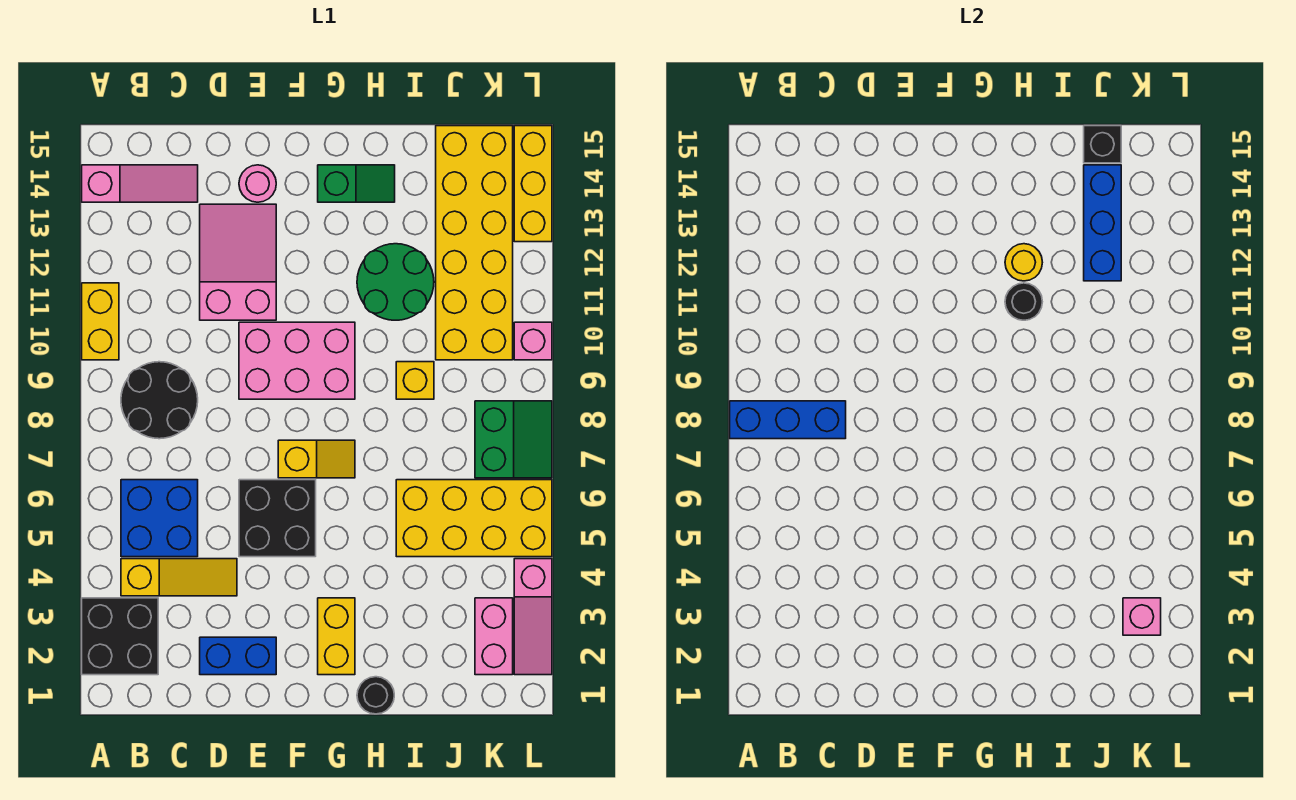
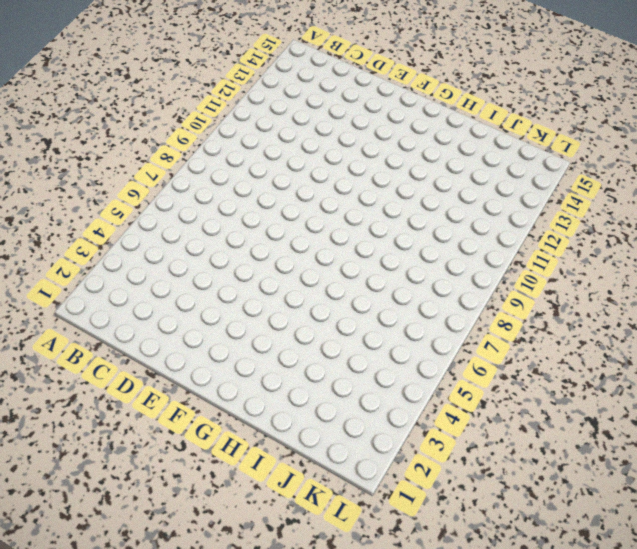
none -> black brick A2:B3 level 1
none -> yellow brick A10:A11 level 1
none -> pink slope A14:C14 level 1 top A
none -> yellow slope B4:D4 level 1 top B

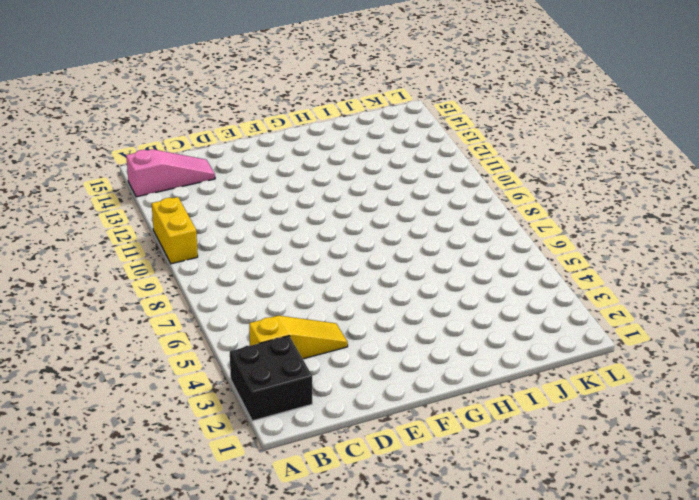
none -> blue brick B5:C6 level 1
none -> black round brick B8:C9 level 1
none -> blue brick D2:E2 level 1
none -> pink slope D11:E13 level 1 top 11

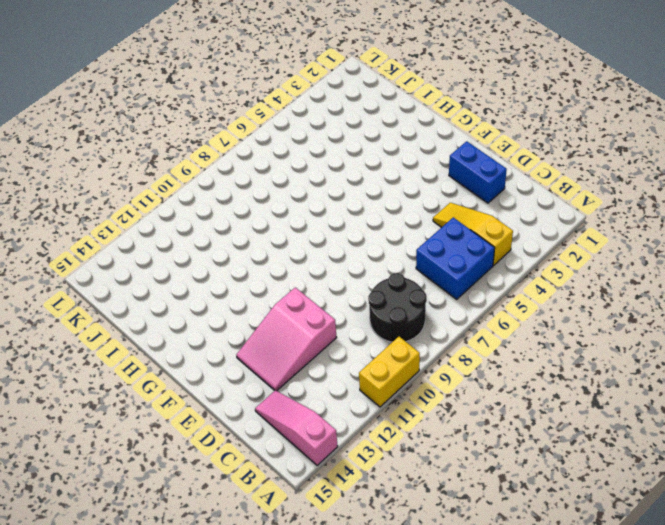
none -> black brick A2:B3 level 1
none -> black brick E5:F6 level 1
none -> pink brick E9:G10 level 1
none -> pink round brick E14 level 1

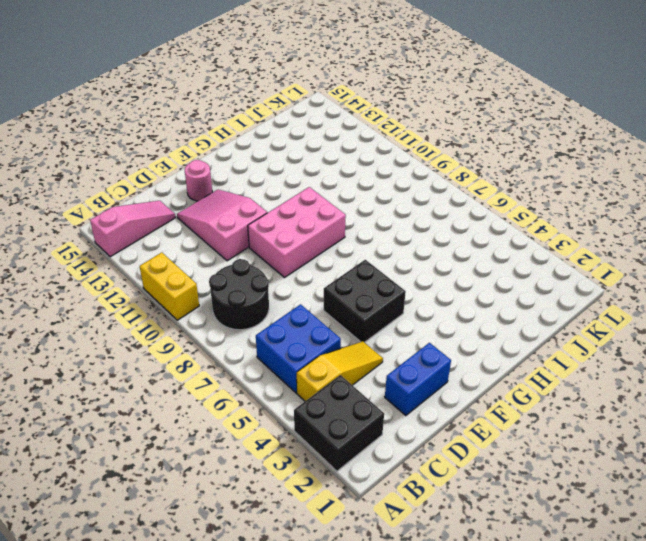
none -> yellow slope F7:G7 level 1 top F
none -> yellow brick G2:G3 level 1
none -> green slope G14:H14 level 1 top G
none -> black round brick H1 level 1

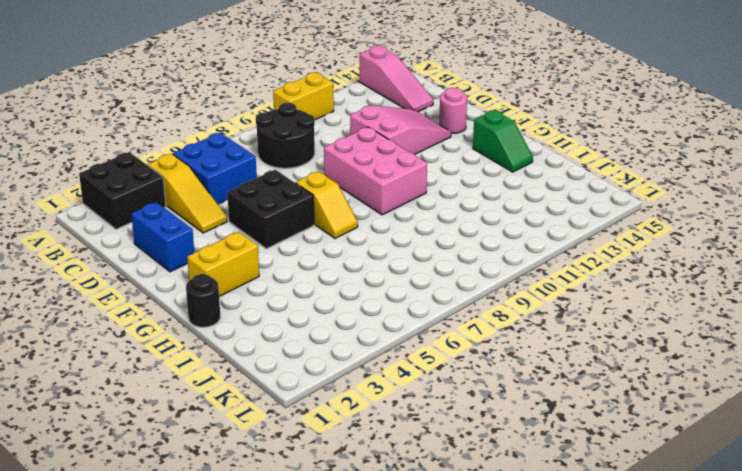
none -> green round brick H11:I12 level 1
none -> yellow brick I5:L6 level 1
none -> yellow brick I9 level 1
none -> yellow brick J10:K15 level 1

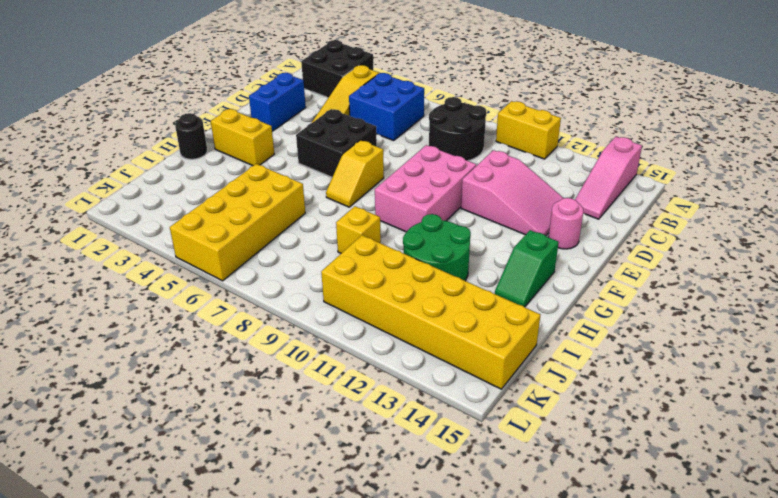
none -> pink brick K2:K3 level 1
none -> green slope K7:L8 level 1 top K
none -> pink slope L2:L4 level 1 top 4
none -> pink brick L10 level 1

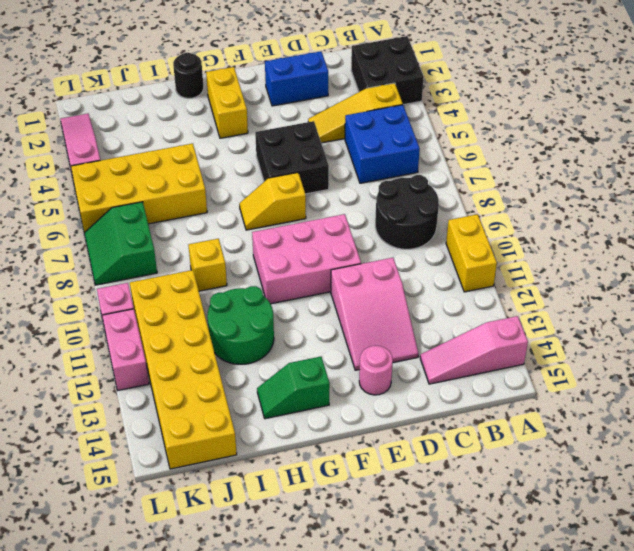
pink brick L11:L12 level 1 -> pink brick K2:K3 level 1
none -> yellow brick L13:L15 level 1
none -> blue brick A8:C8 level 2
none -> black round brick H11 level 2
none -> yellow round brick H12 level 2

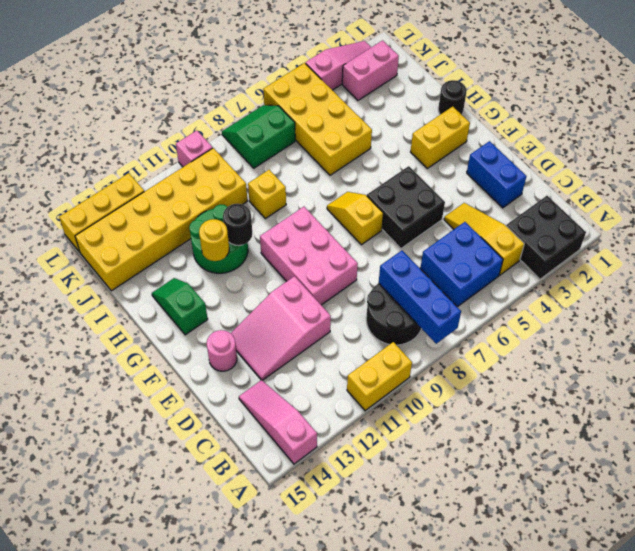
none -> blue brick J12:J14 level 2
none -> black brick J15 level 2
none -> pink brick K3 level 2

